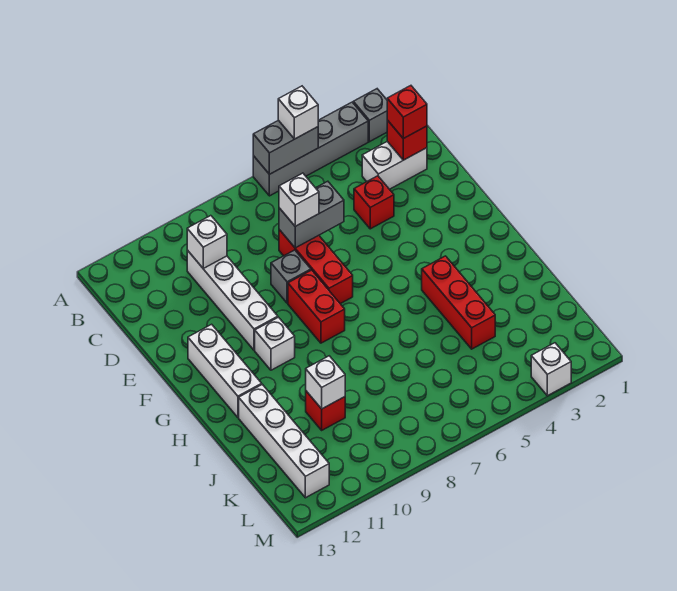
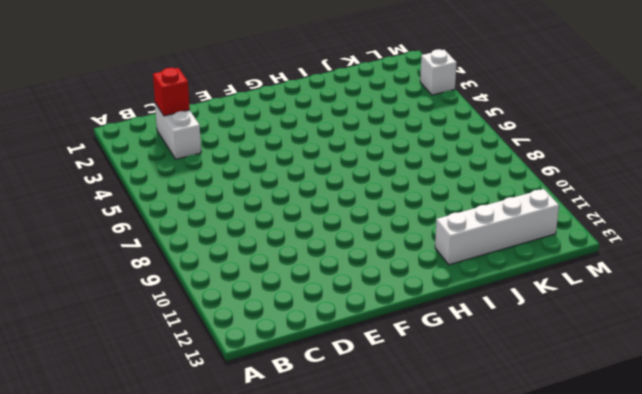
none -> grey brick A2 level 1
none -> grey brick A3:A6 level 1
none -> white brick C10:F10 level 1

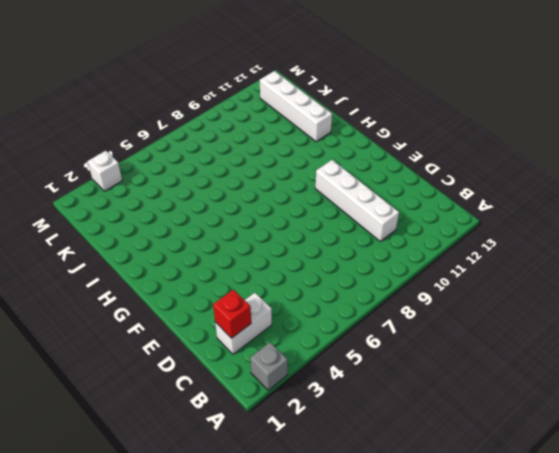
none -> grey brick A3:A6 level 1
none -> red brick D4 level 1
none -> red brick D7:F7 level 1

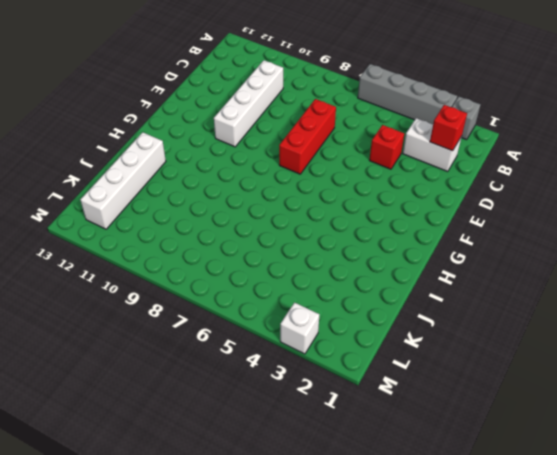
none -> grey brick E8 level 1
none -> red brick F8:G8 level 1
none -> white brick F12:H12 level 1

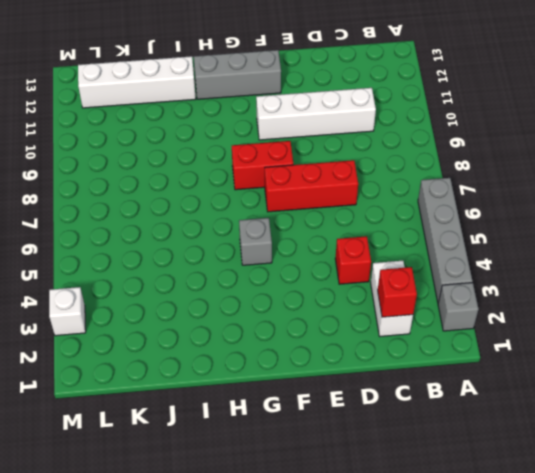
grey brick F12:H12 level 1 -> white brick F12:H12 level 1
grey brick G5 level 1 -> grey brick E8 level 1
none -> white brick G10 level 1
none -> red brick H4:J4 level 1
none -> red brick J10 level 1

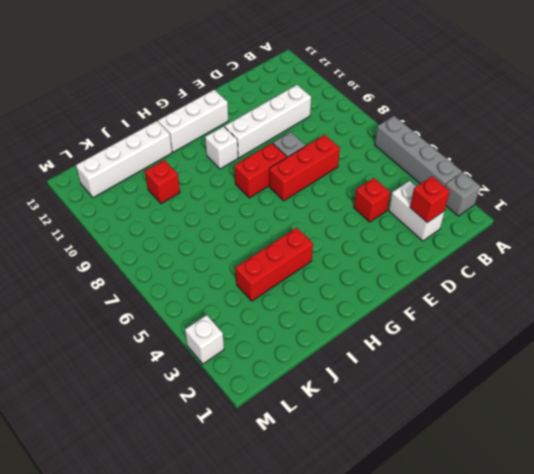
none -> grey brick A5:A6 level 2
none -> white brick C10 level 2
none -> grey brick D6:D7 level 2

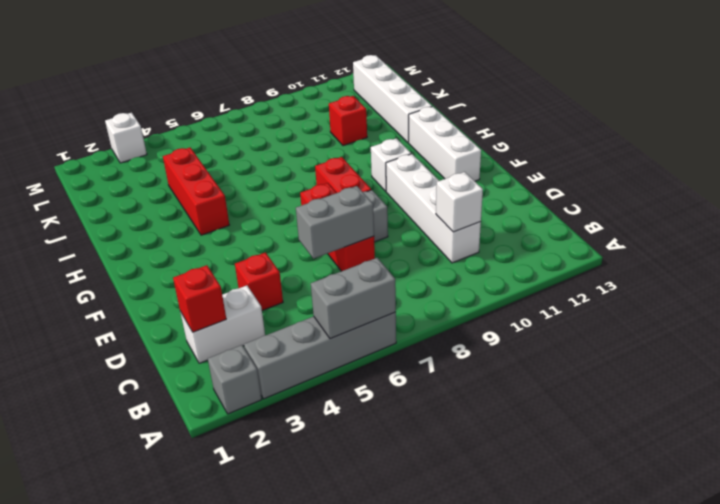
none -> white brick J10 level 2
none -> white brick A5 level 3
none -> red brick C2 level 3

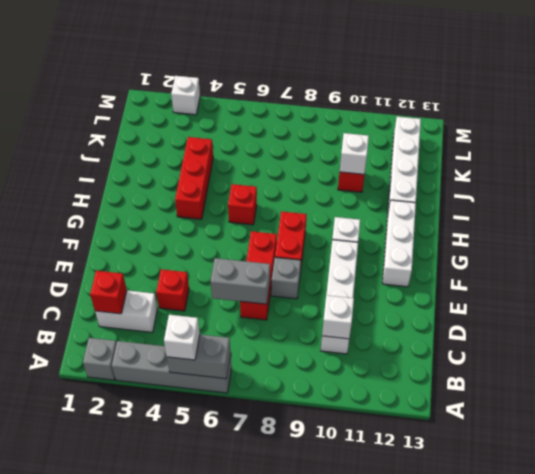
red brick H6 level 1 -> red brick C2 level 3
none -> white brick D7 level 3

